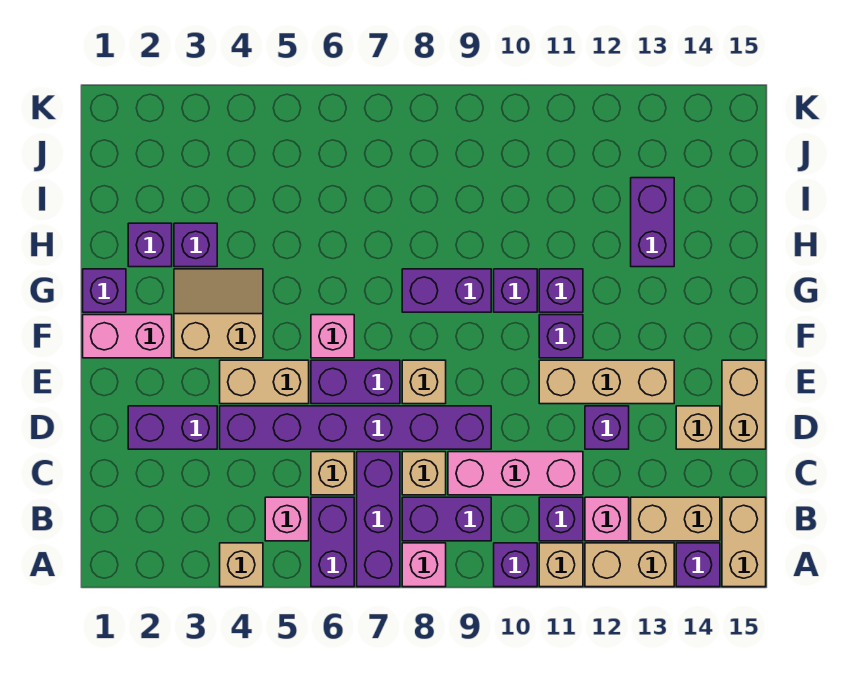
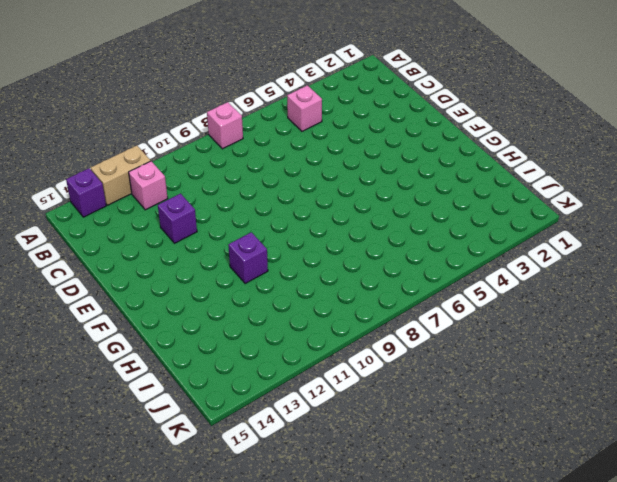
none -> tan brick A4 level 1
none -> purple brick A6:B6 level 1
none -> purple brick A7:C7 level 1
none -> purple brick A10 level 1

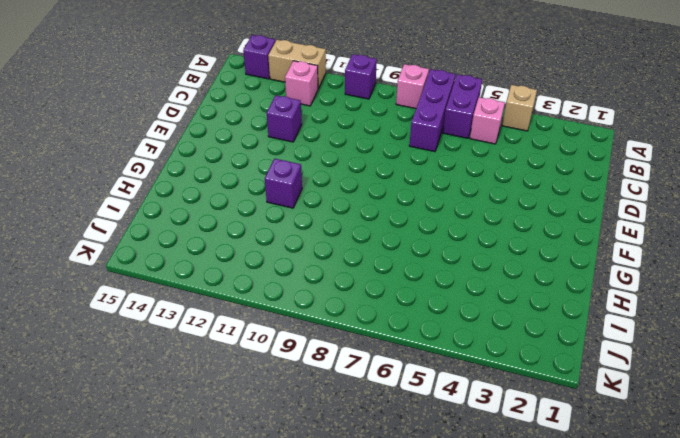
none -> tan brick A11 level 1
none -> tan brick A15:B15 level 1
none -> purple brick B8:B9 level 1
none -> purple brick B11 level 1

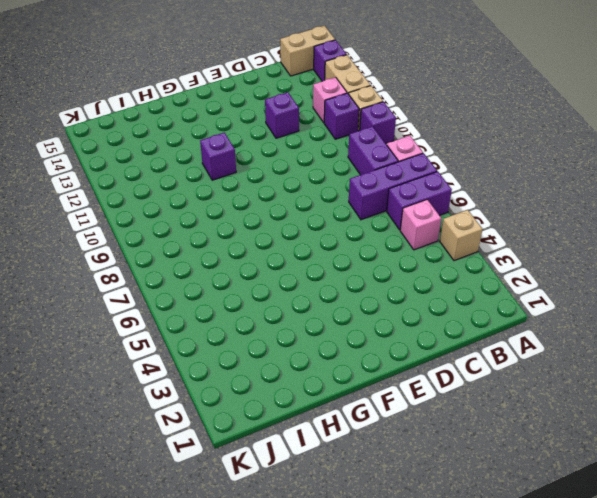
none -> tan brick B13:B14 level 1
none -> tan brick C6 level 1
none -> tan brick C8 level 1
none -> pink brick C9:C11 level 1

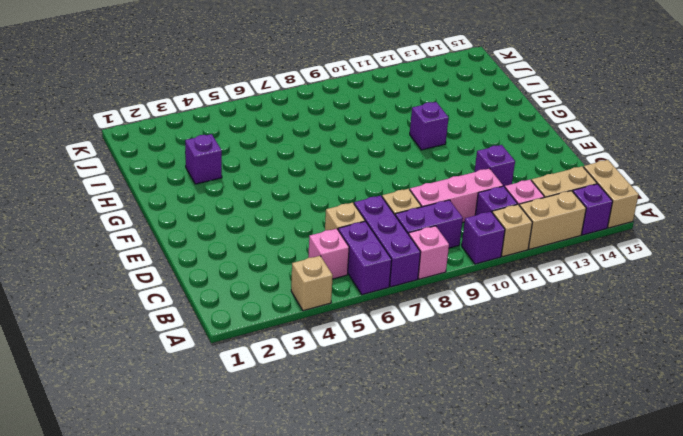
none -> purple brick D2:D3 level 1
none -> purple brick D4:D9 level 1
none -> tan brick D14 level 1
none -> tan brick D15:E15 level 1

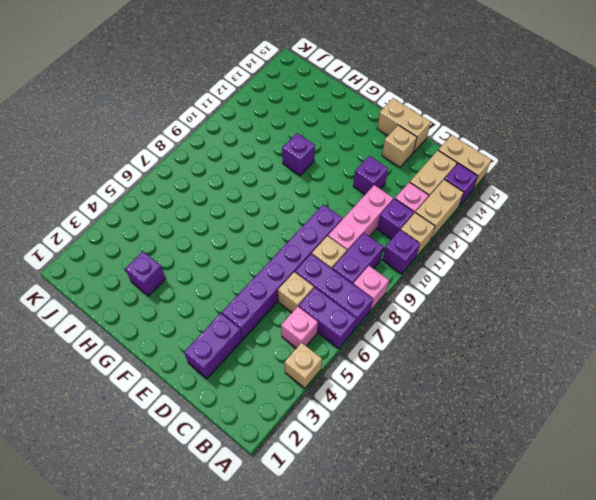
none -> tan brick E4:E5 level 1
none -> purple brick E6:E7 level 1
none -> tan brick E8 level 1
none -> tan brick E11:E13 level 1

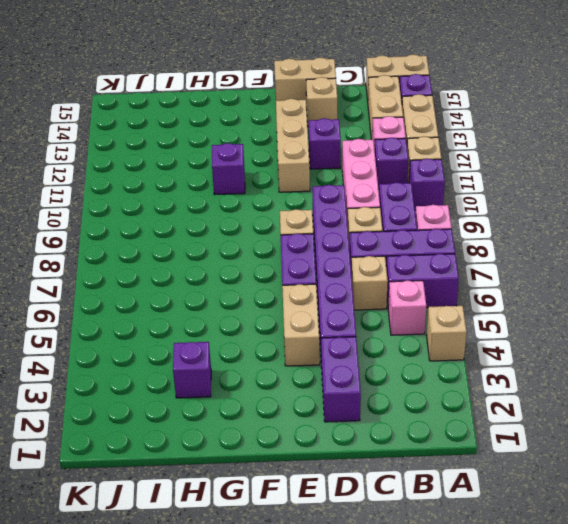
none -> pink brick F1:F2 level 1
none -> tan slope F3:G4 level 1 top F
none -> pink brick F6 level 1
none -> purple brick F11 level 1

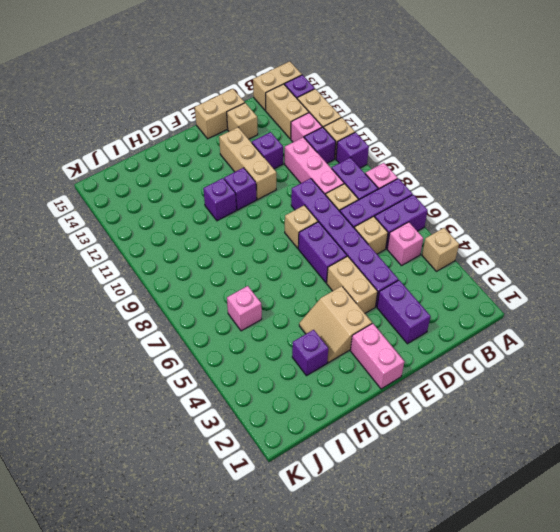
pink brick I6 level 1 -> pink brick F6 level 1
none -> purple brick G1 level 1
none -> purple brick G8:G9 level 1
none -> purple brick G10 level 1
none -> purple brick H2 level 1

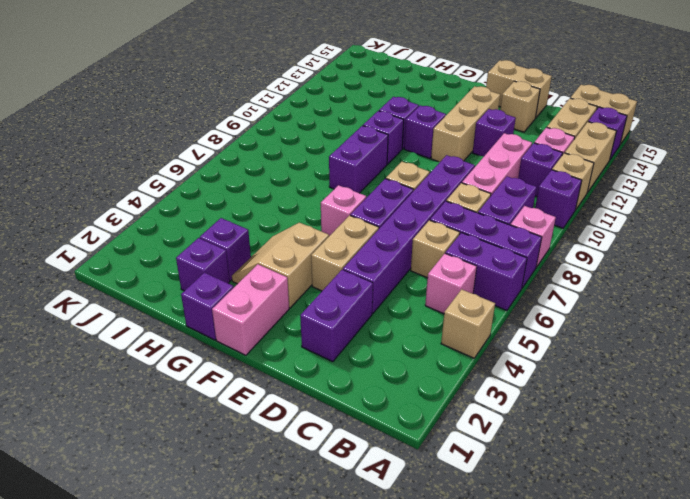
none -> purple brick H13:I13 level 1

